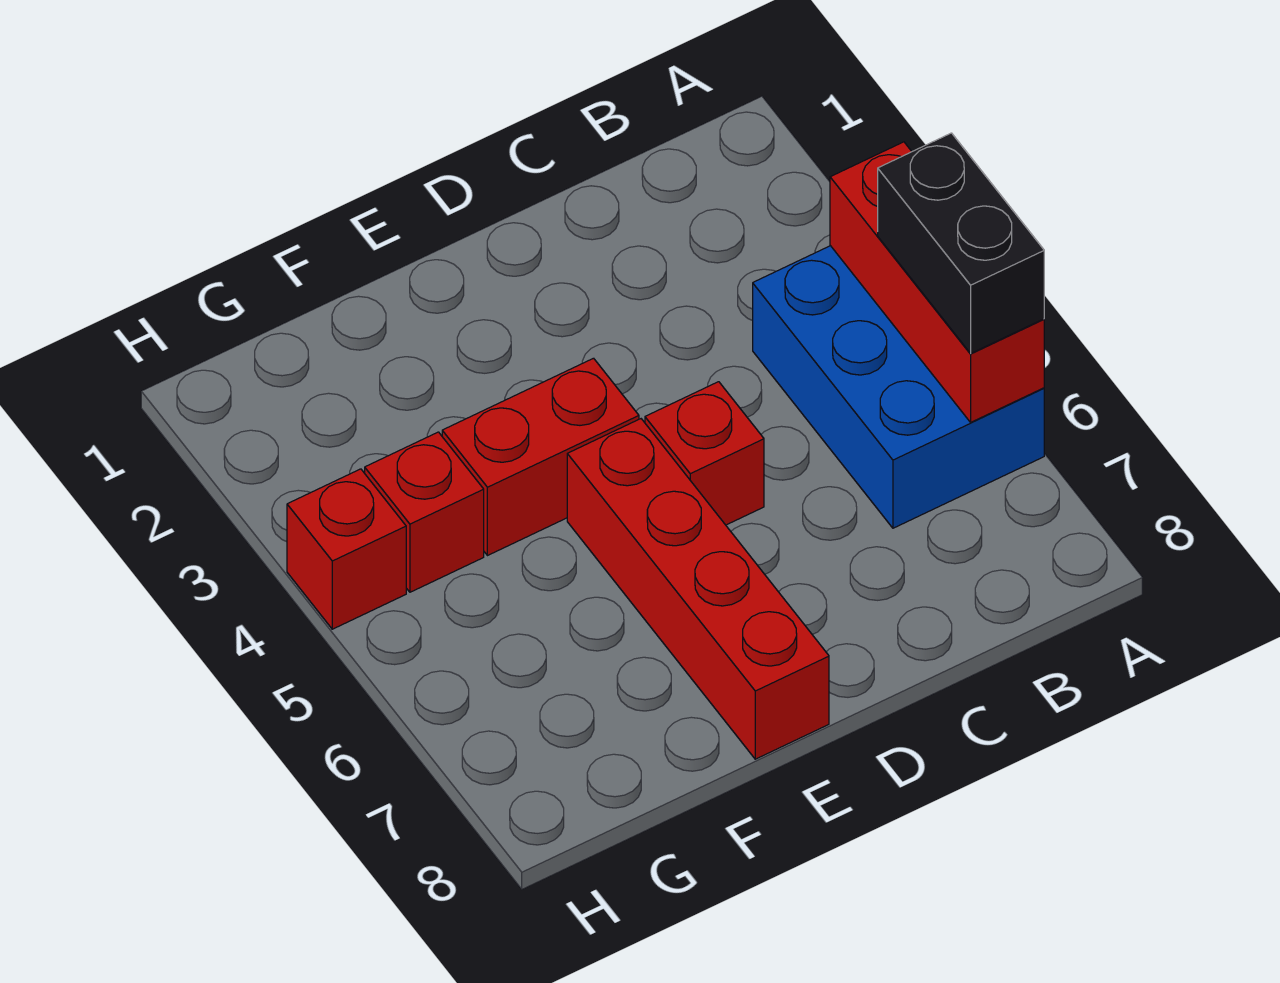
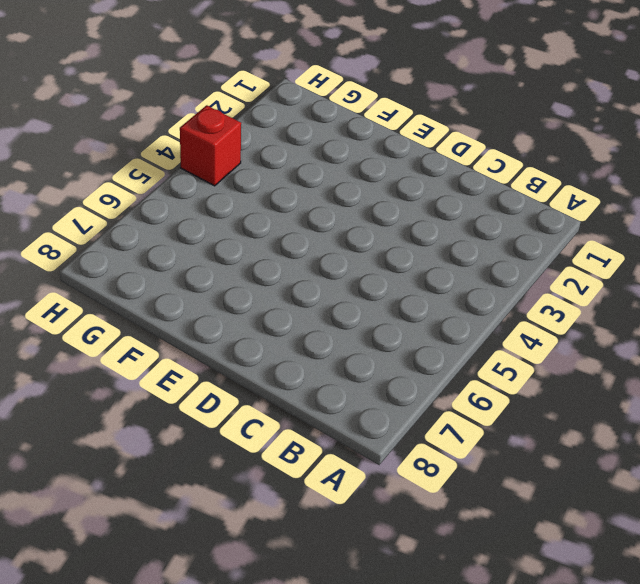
none -> blue brick A4:B6 level 1
none -> red brick D5 level 1

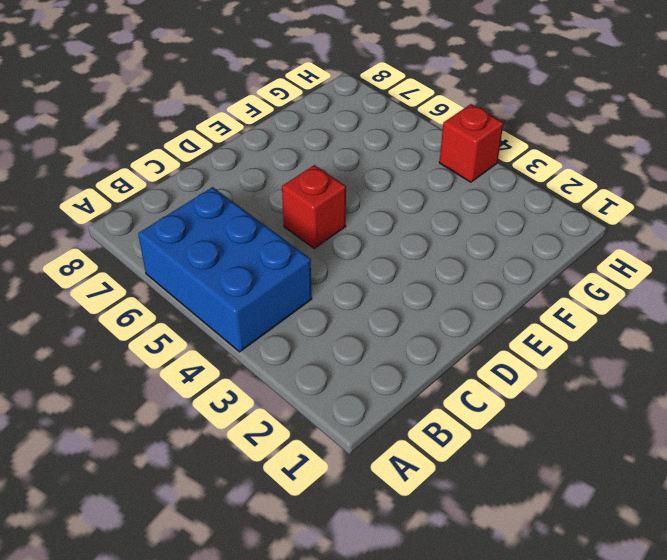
none -> red brick E4:F4 level 1
none -> red brick E5:E8 level 1

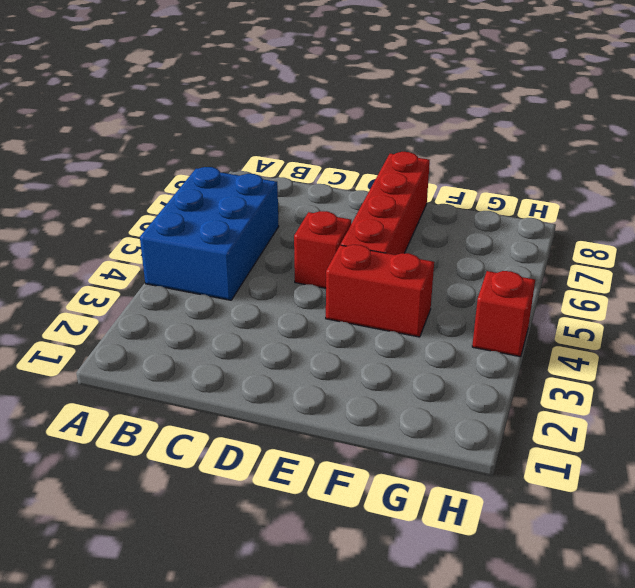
none -> red brick G4 level 1
none -> red brick A4:A6 level 2

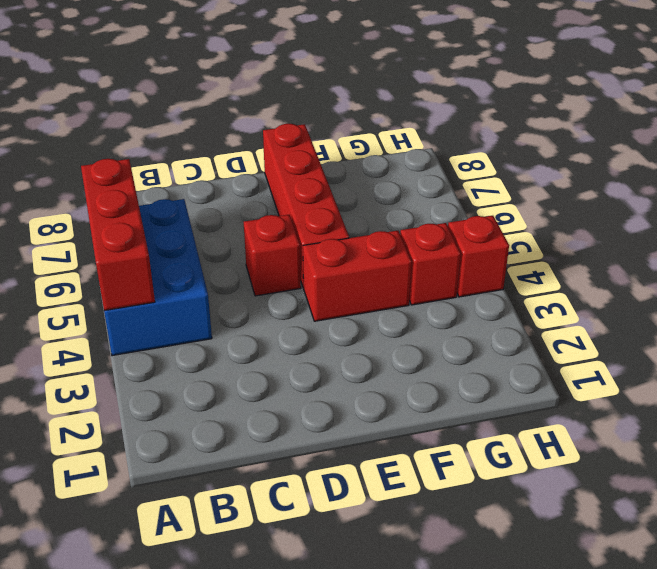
none -> black brick A5:A6 level 3

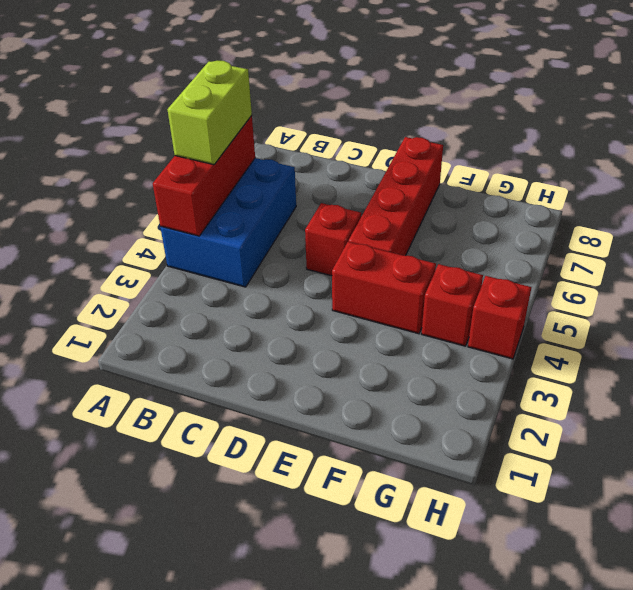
lime brick A5:A6 level 3 -> black brick A5:A6 level 3

